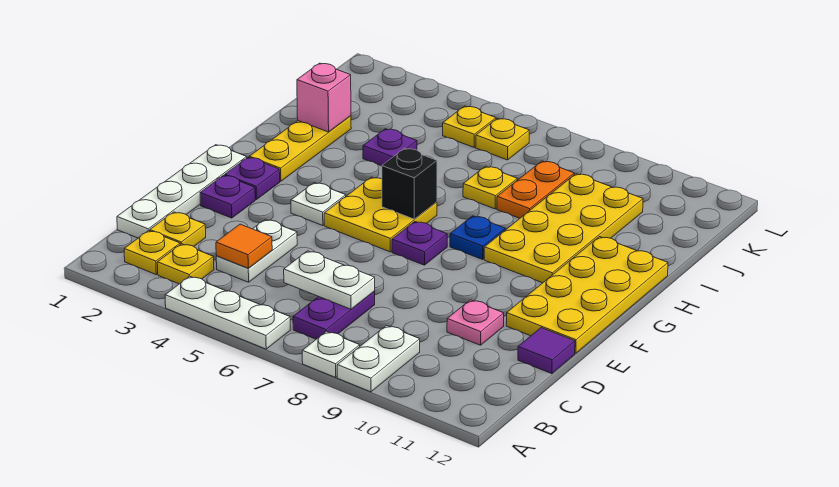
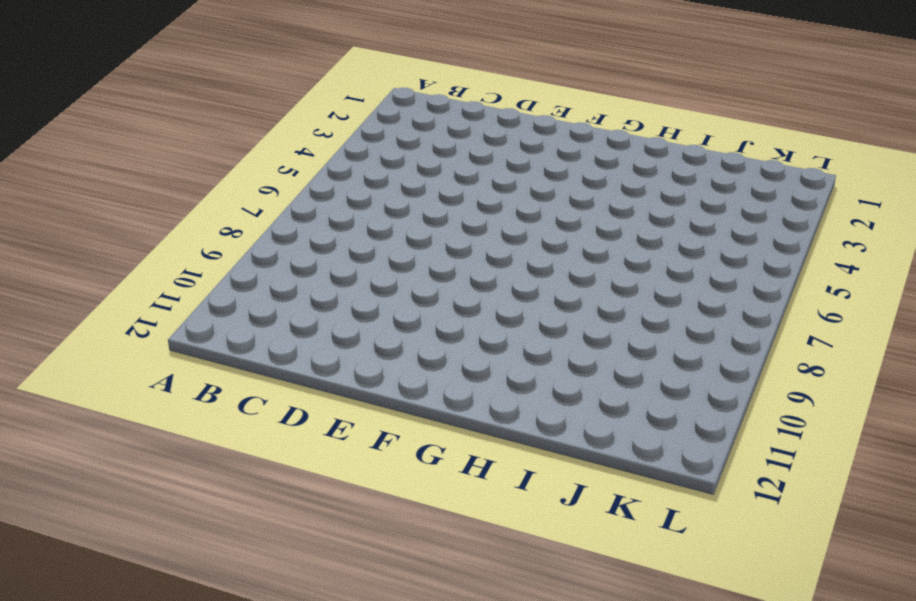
none -> white plate A4:A6 level 1
none -> white plate A8 level 1
none -> white plate A9:B9 level 1

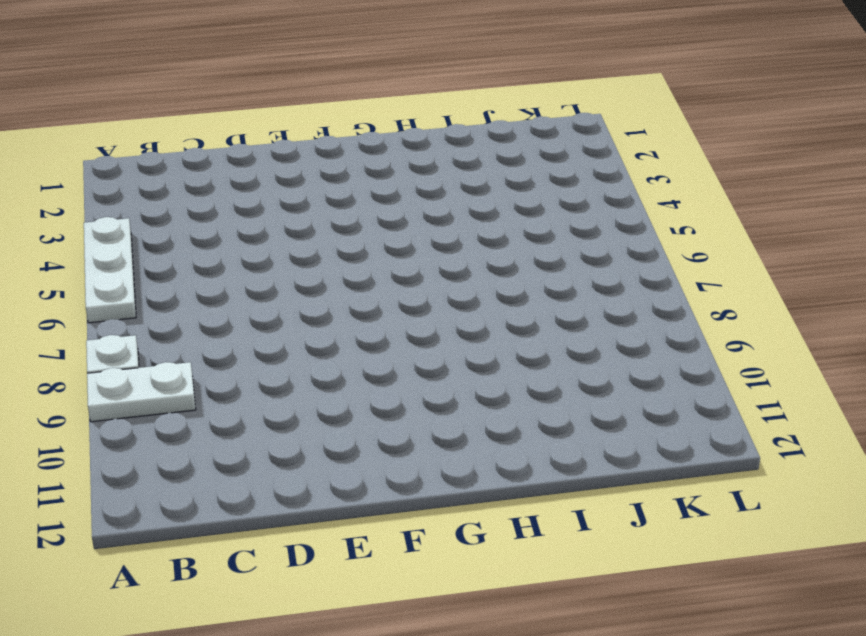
none -> yellow plate B2 level 1
none -> yellow plate B3 level 1
none -> purple plate B7:C7 level 1

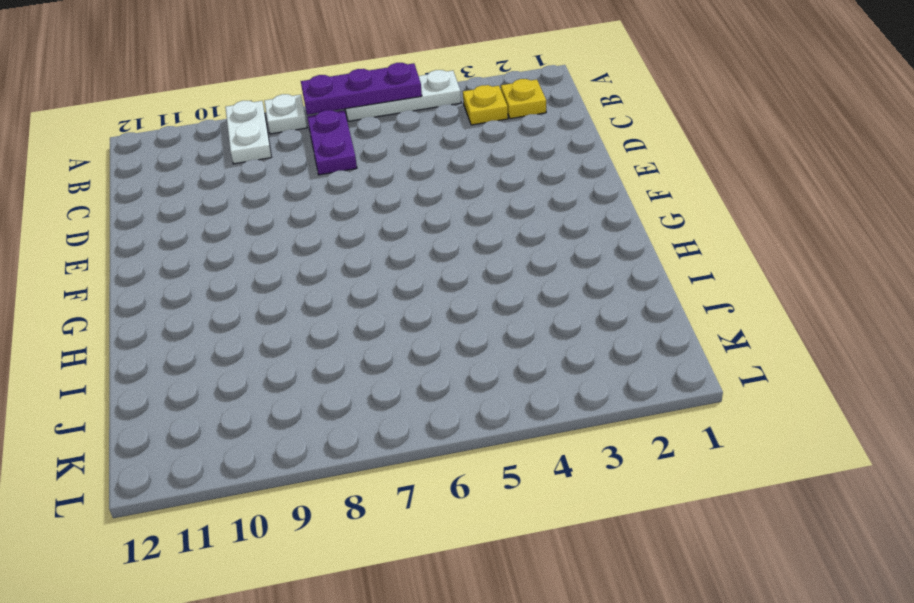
purple plate A5:A7 level 2 -> none
none -> white plate C1:F1 level 1
none -> yellow plate C2 level 1
none -> white plate C4:D4 level 1

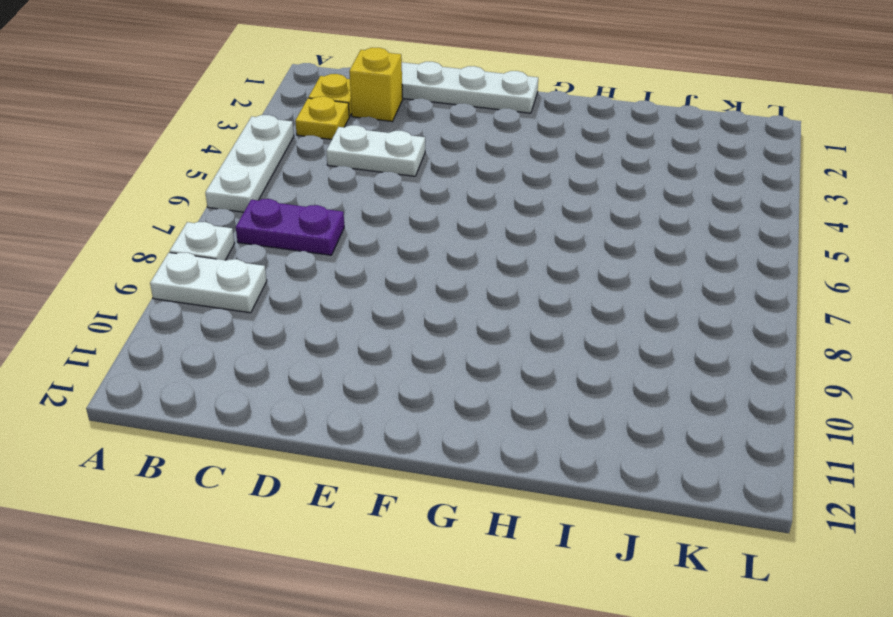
yellow brick C2 level 1 -> yellow plate C2 level 1
none -> pink plate D10 level 1
none -> purple tile D12 level 1
none -> purple plate E2 level 1

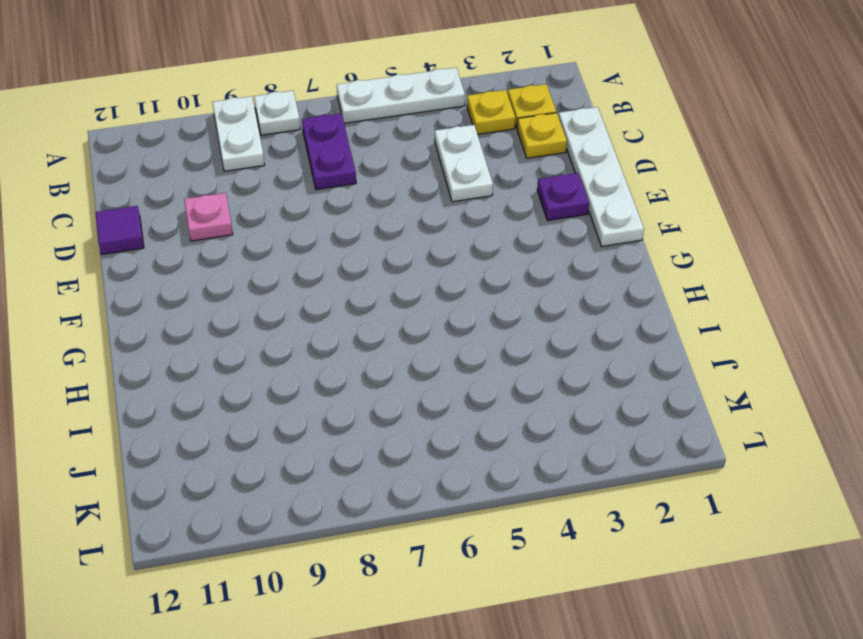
none -> yellow plate E11:H12 level 1
none -> purple plate F2 level 1
none -> white plate F4 level 1

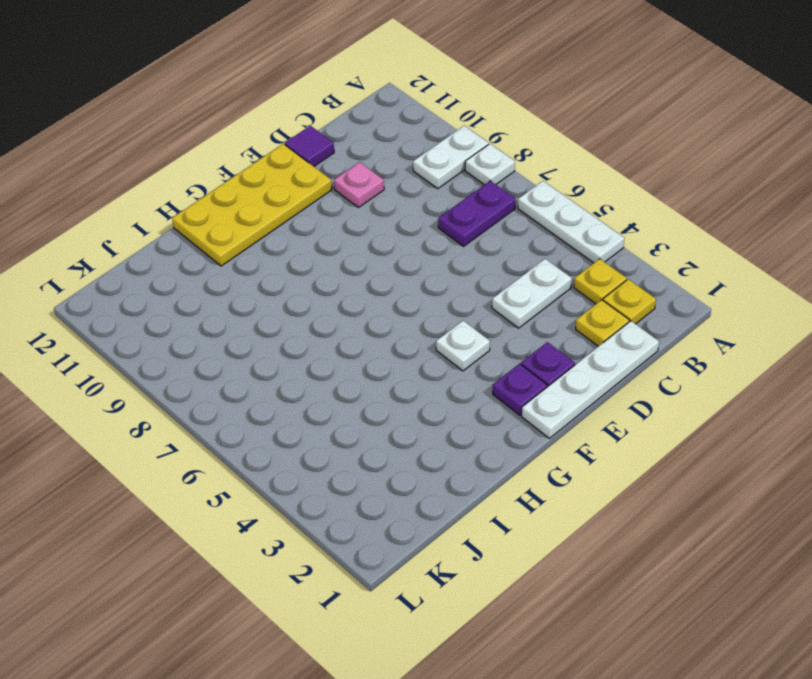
none -> yellow plate F5:G6 level 1
none -> purple plate F7 level 1
none -> yellow plate G2:I2 level 1

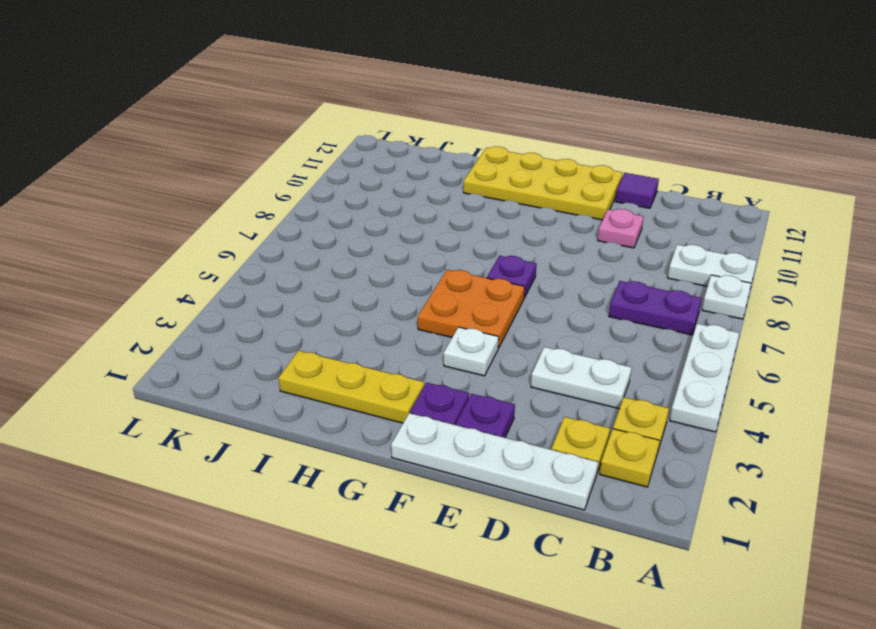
orange plate F5:G6 level 1 -> yellow plate F5:G6 level 1
none -> blue plate G8 level 1
none -> yellow plate G9:J10 level 1
none -> purple plate I4 level 1

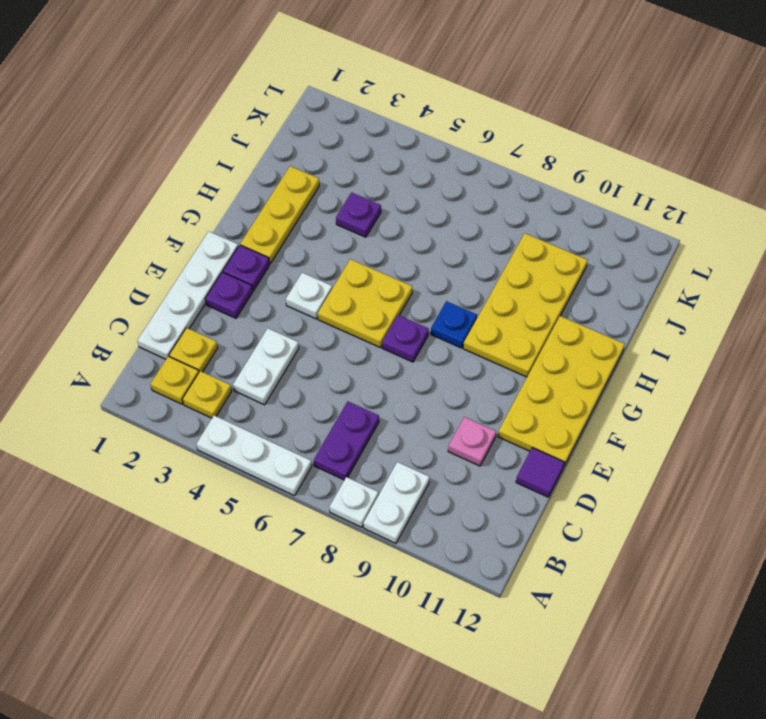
none -> yellow plate I7 level 1
none -> orange plate I8:J8 level 1
none -> yellow plate K5 level 1

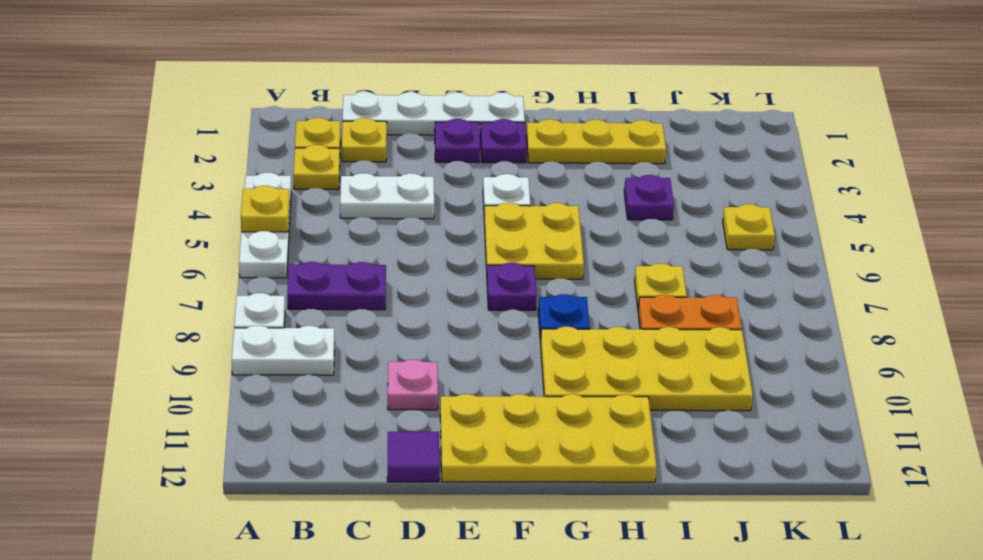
yellow plate A5 level 2 -> yellow plate K6 level 1
none -> orange tile C4 level 2
none -> white plate C6:C7 level 2
none -> black brick G6 level 2

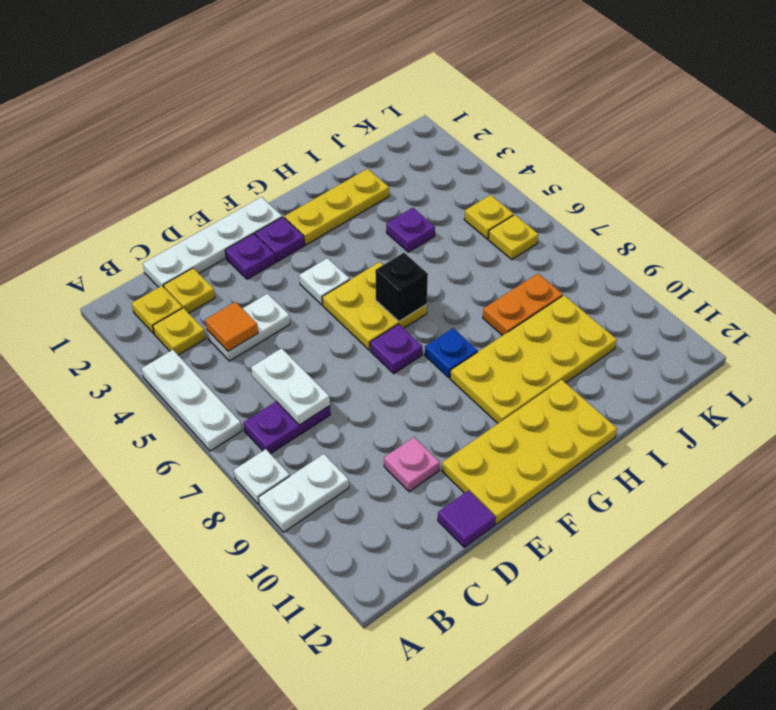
none -> yellow plate I7 level 1
none -> pink brick I2 level 2

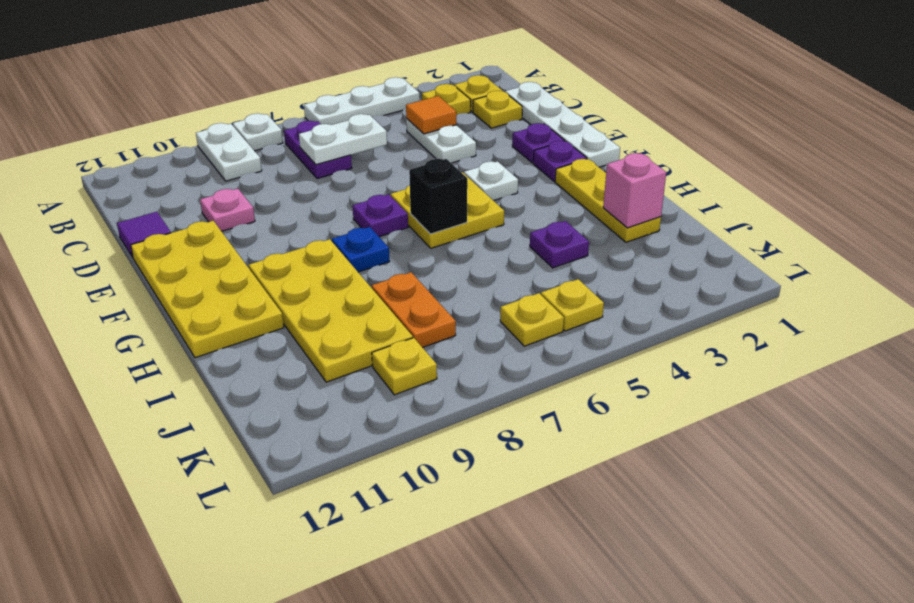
yellow plate K9 level 1 -> yellow plate I7 level 1

